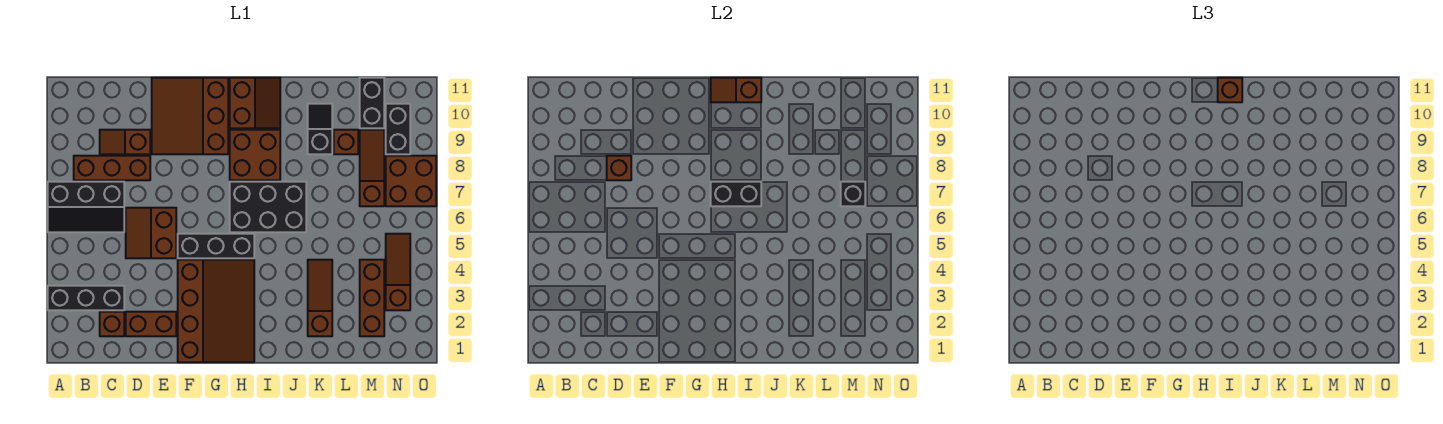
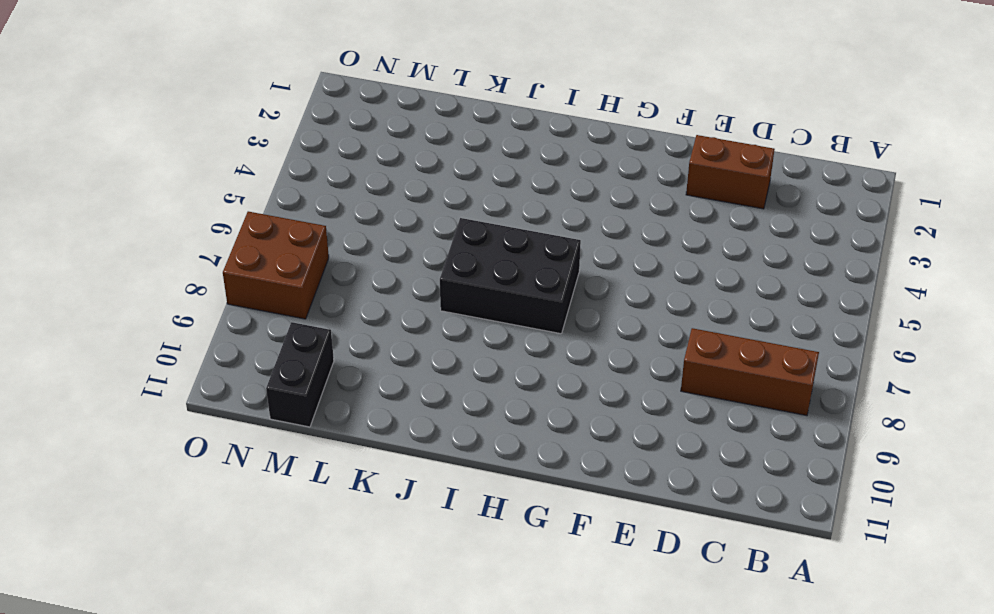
none -> black brick A3:C3 level 1
none -> black slope A6:C7 level 1 top 7
none -> brown brick C2 level 1

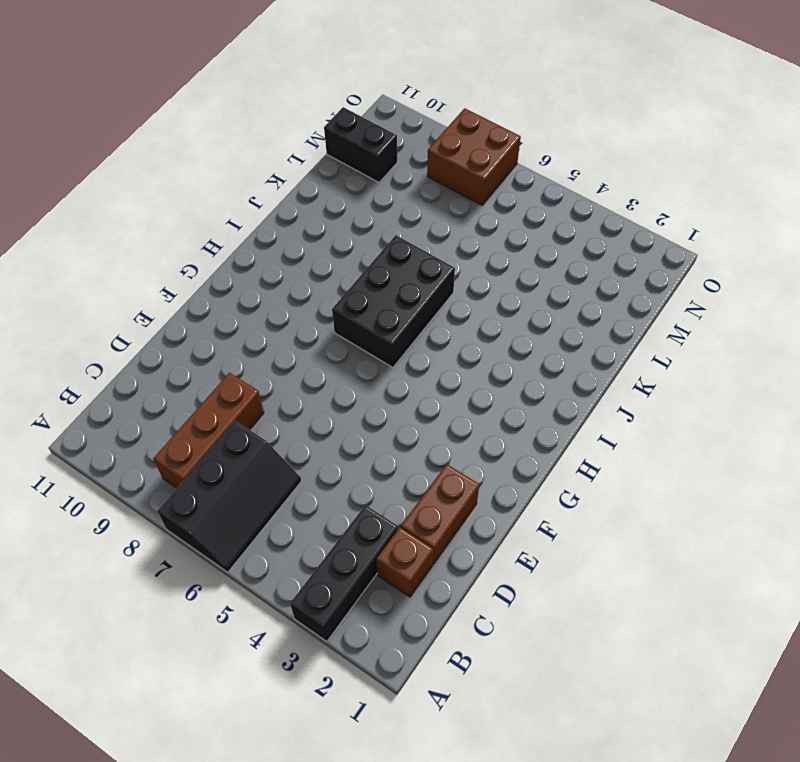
none -> brown slope C9:D9 level 1 top D
none -> brown slope D5:E6 level 1 top E
none -> brown slope E9:G11 level 1 top G

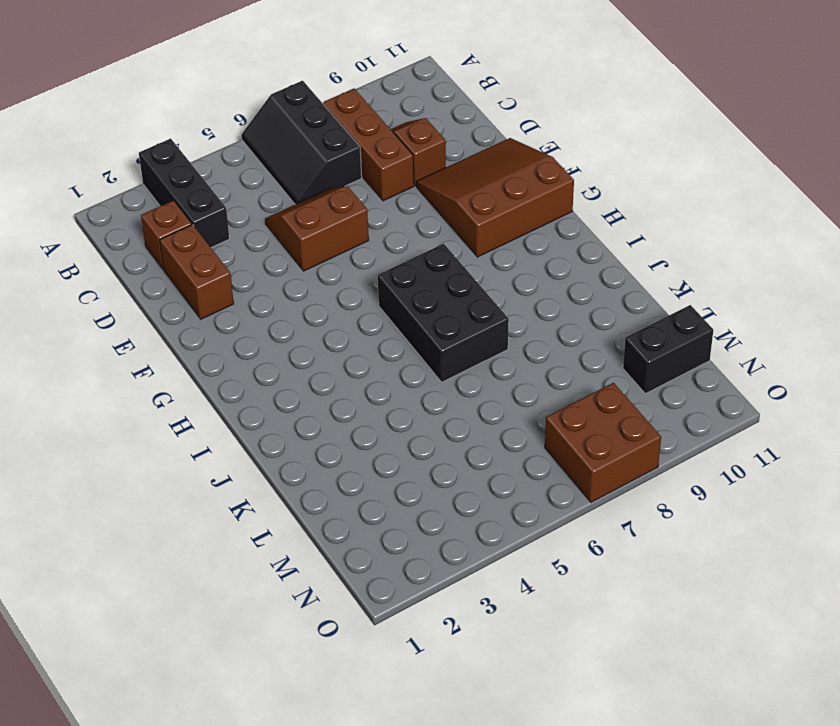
none -> brown slope F1:H4 level 1 top F
none -> black brick F5:H5 level 1
none -> brown brick H8:I9 level 1

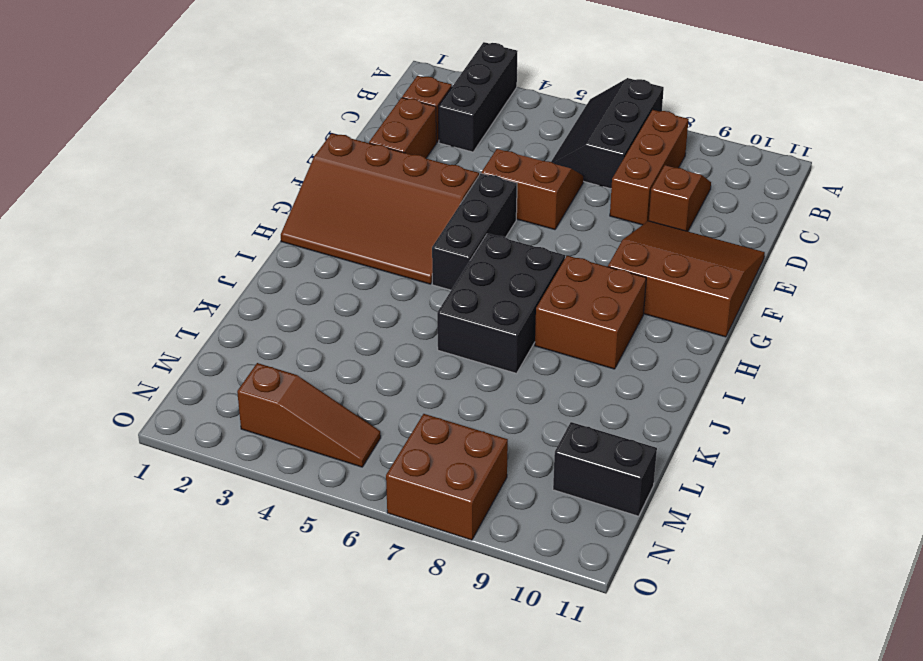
none -> brown slope H10:I11 level 1 top H
none -> brown slope K2:K4 level 1 top 2
none -> black slope K9:K10 level 1 top 9

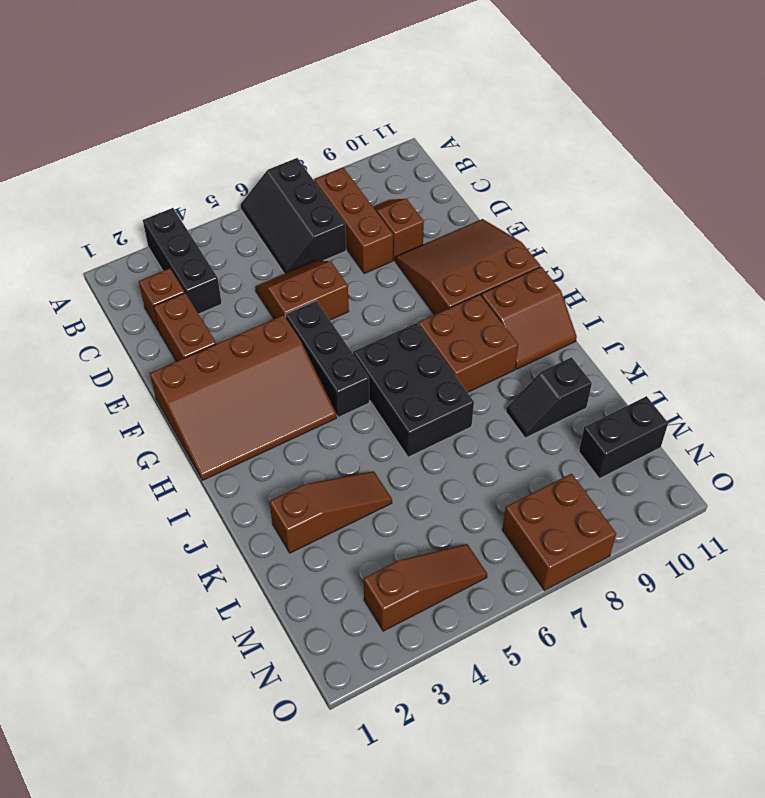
black slope K9:K10 level 1 top 10 -> black slope K9:K10 level 1 top 9
none -> brown brick L9 level 1
none -> brown brick M2:M4 level 1
none -> brown slope M7:M9 level 1 top 7

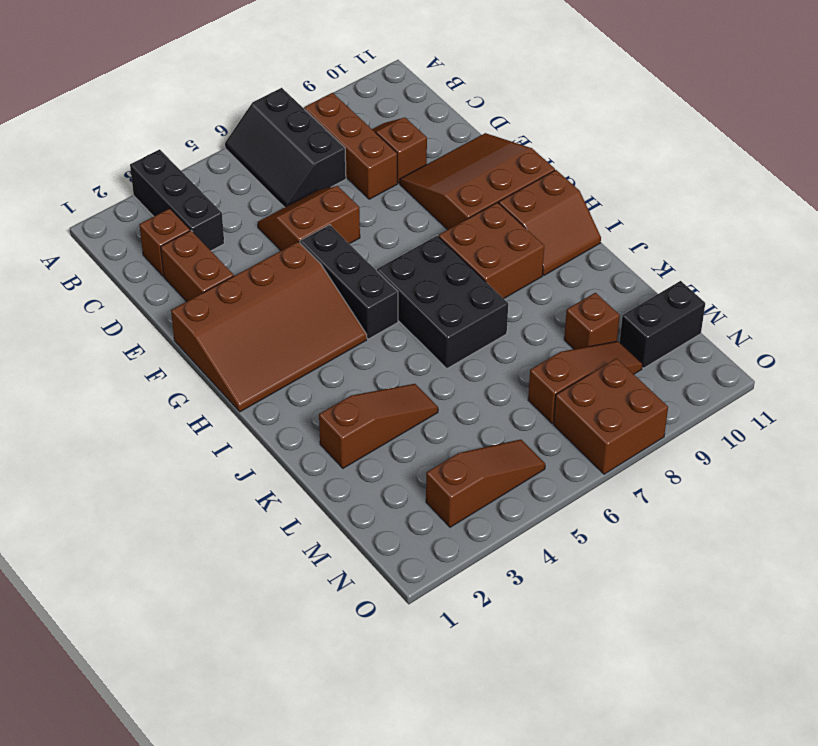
none -> black slope K9:K10 level 1 top 9
none -> brown brick M2:M4 level 1
none -> black brick N9:N10 level 1

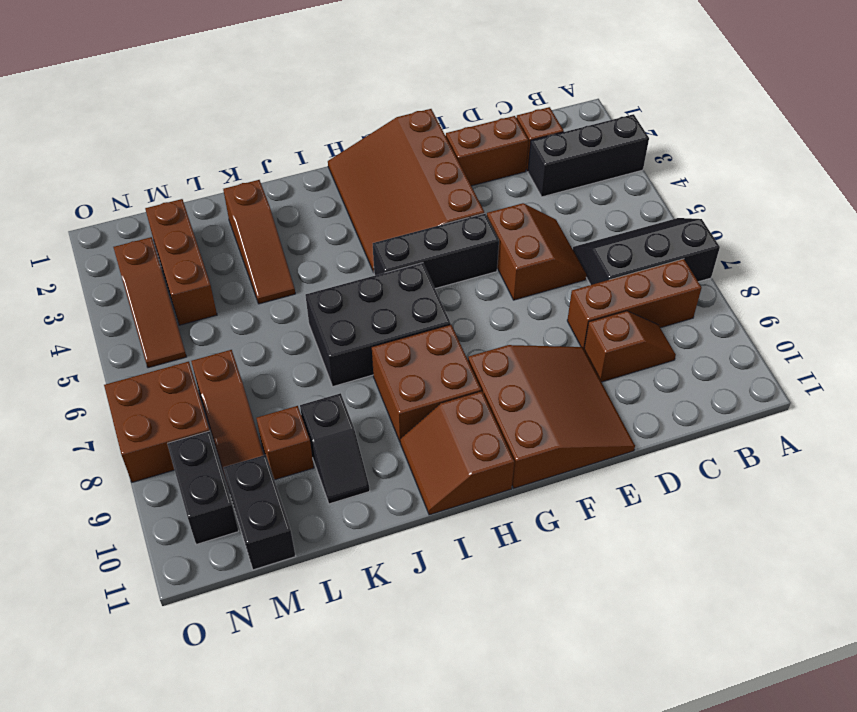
none -> brown brick D8 level 2
none -> black brick H7:I7 level 2
none -> brown slope H11:I11 level 2 top I

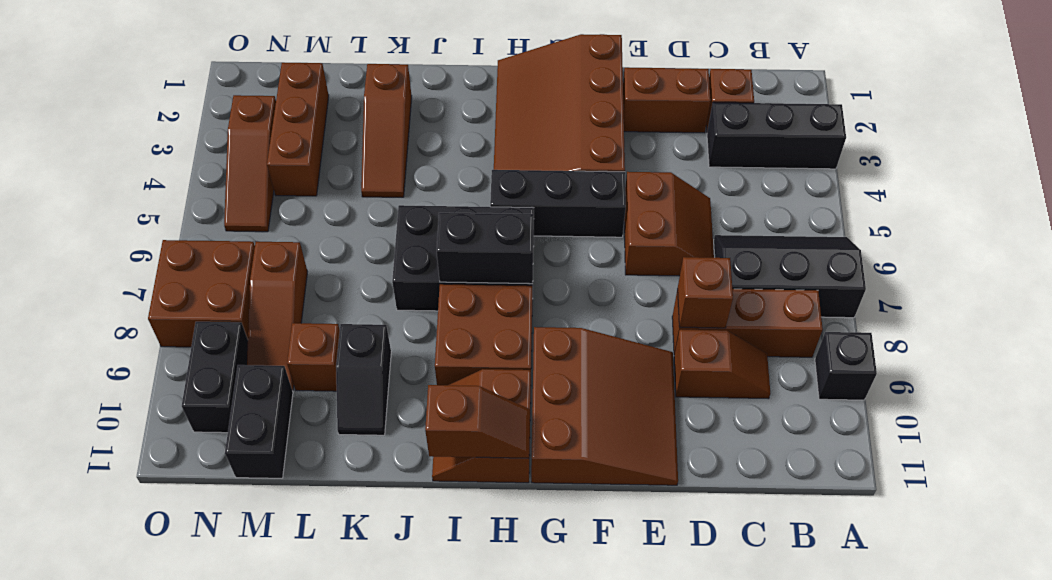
black brick A9 level 1 -> black brick M7 level 2
none -> brown brick I11 level 3

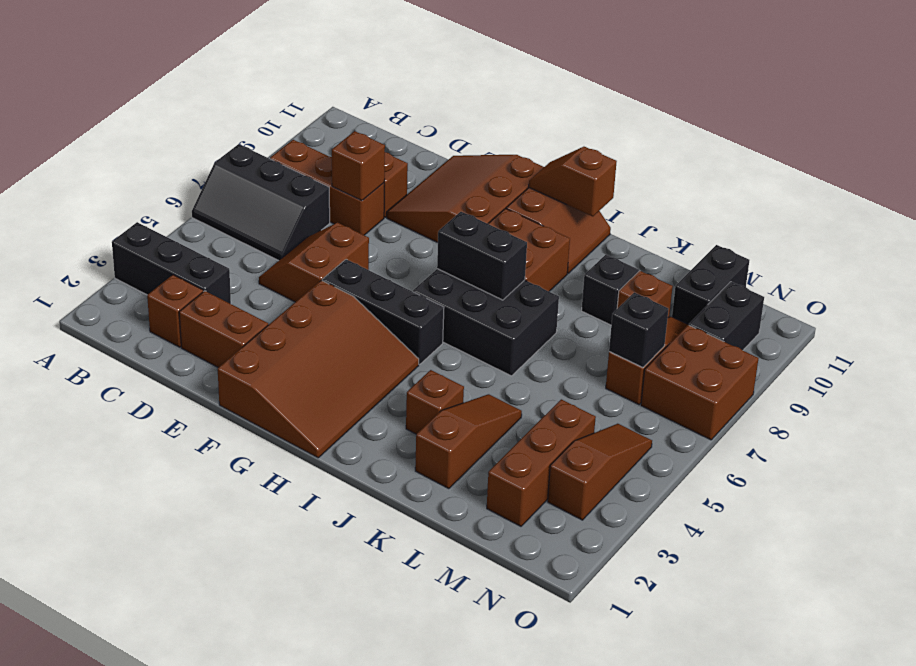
brown brick J3 level 1 -> brown brick I11 level 3

